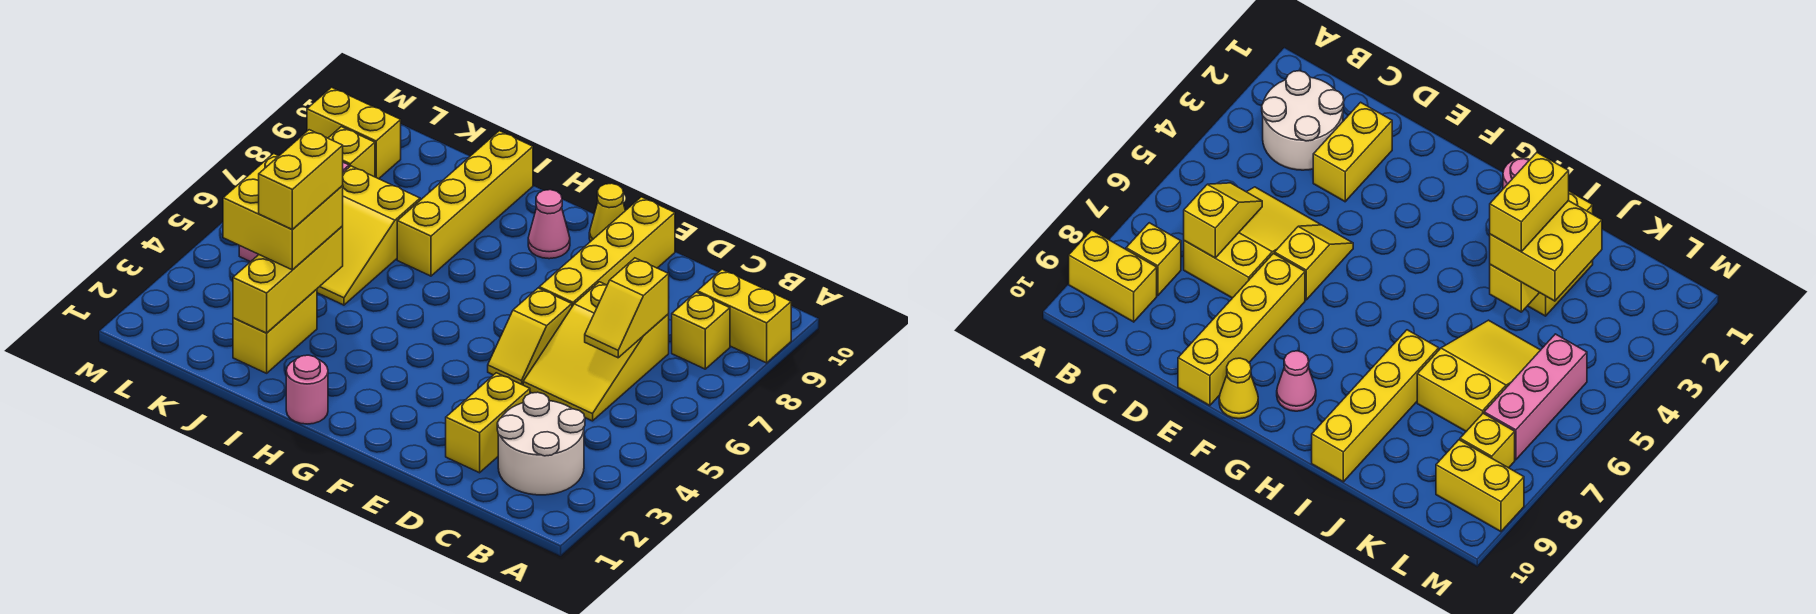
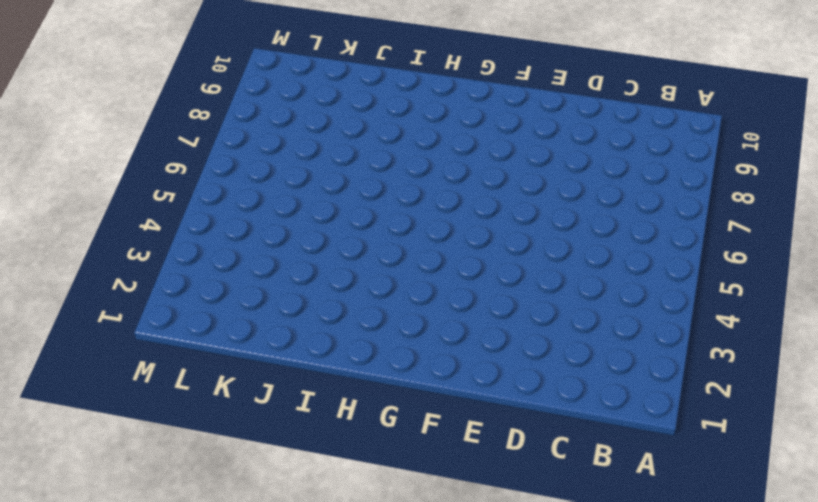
none -> yellow brick A9:B9 level 1
none -> white round brick B2:C3 level 1
none -> yellow brick B8 level 1

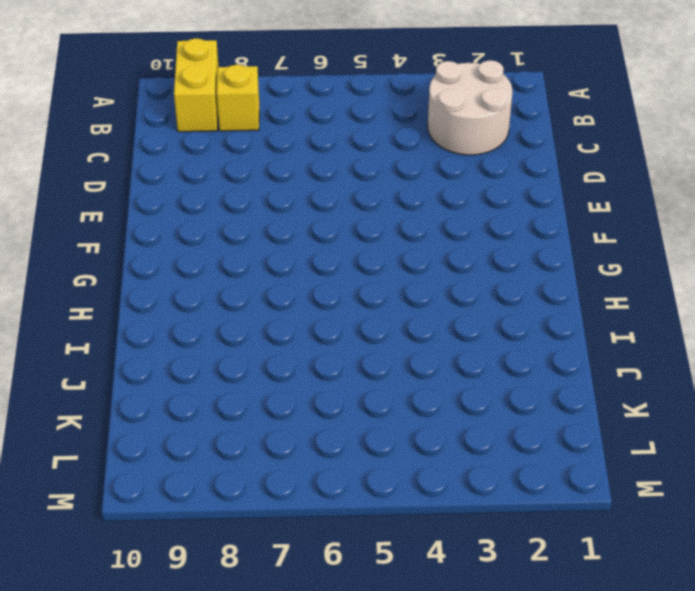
none -> yellow slope C5:D7 level 1 top 7
none -> yellow brick D2:D3 level 1
none -> yellow slope E5:E6 level 1 top 6

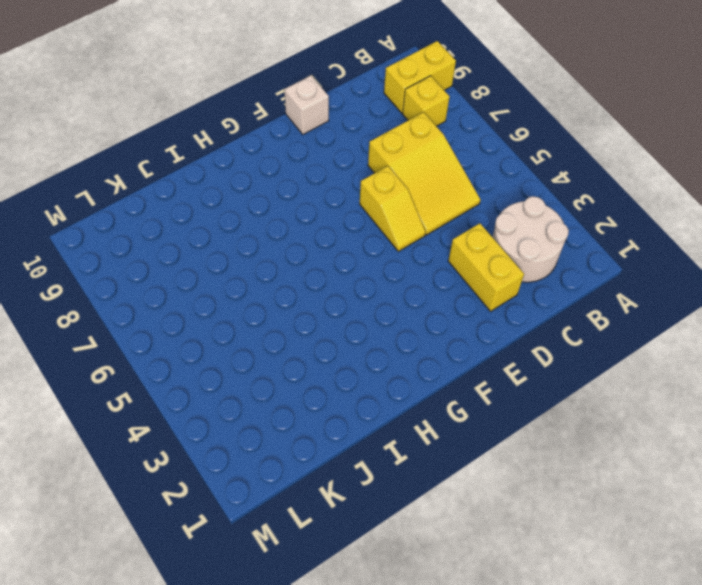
white brick E10 level 1 -> yellow brick E7:E10 level 1
none -> yellow cone F10 level 1
none -> pink cone G9 level 1
none -> pink round brick H1 level 1

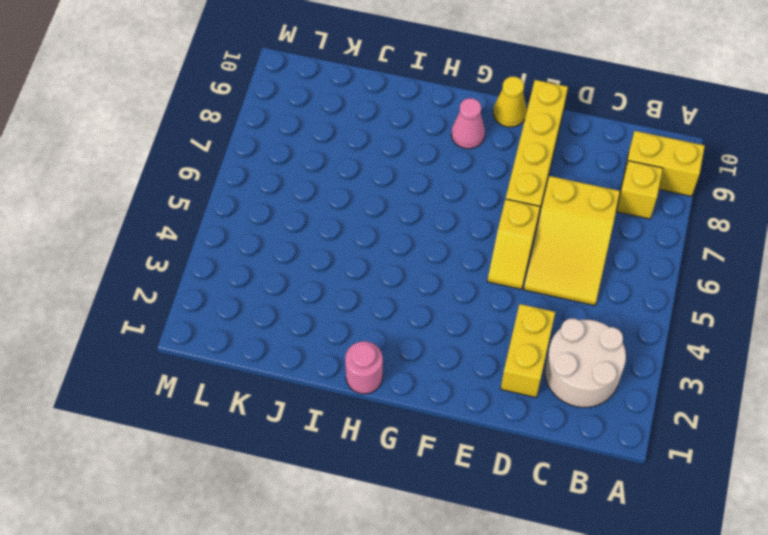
none -> yellow brick I7:I10 level 1
none -> yellow brick J2:J3 level 1
none -> yellow slope J5:K7 level 1 top 7

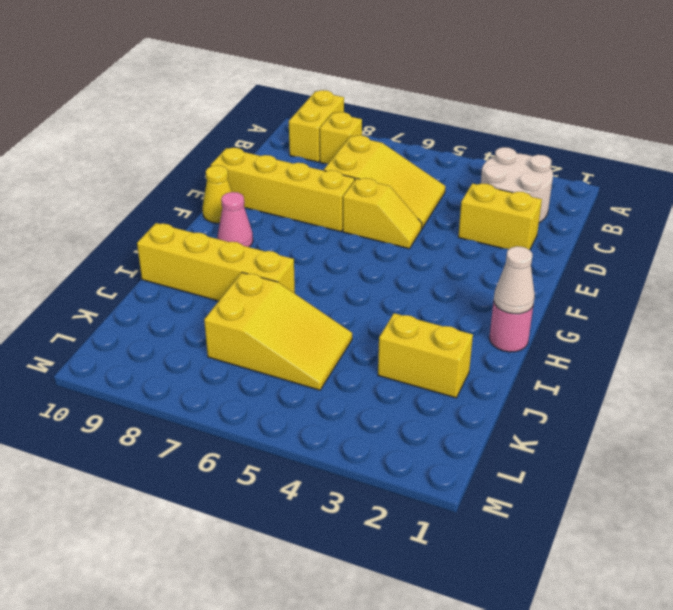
white cone H1 level 2 -> none
none -> pink brick L5:L7 level 1
none -> yellow brick L8 level 1
none -> yellow brick L9:M9 level 1

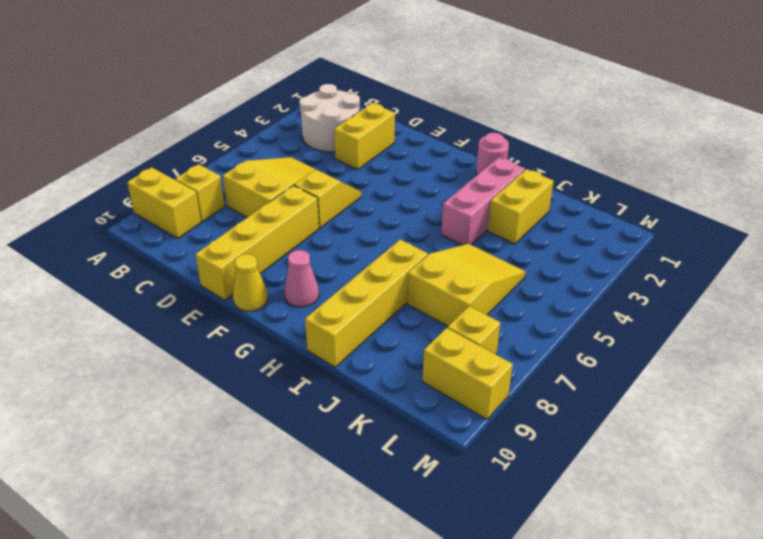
pink brick I2:I4 level 1 -> pink brick L5:L7 level 1
none -> yellow slope C6:C7 level 2 top 7
none -> yellow brick J2:J4 level 2
none -> yellow brick J3:K4 level 3

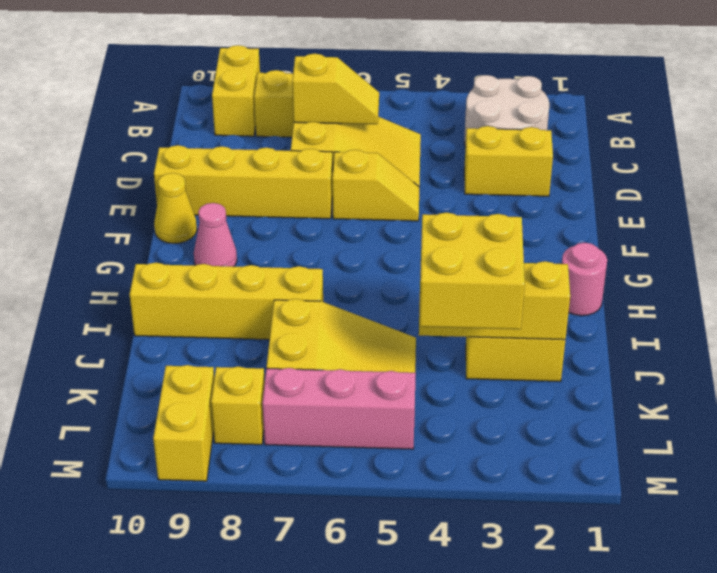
none -> yellow brick J3:J4 level 4

